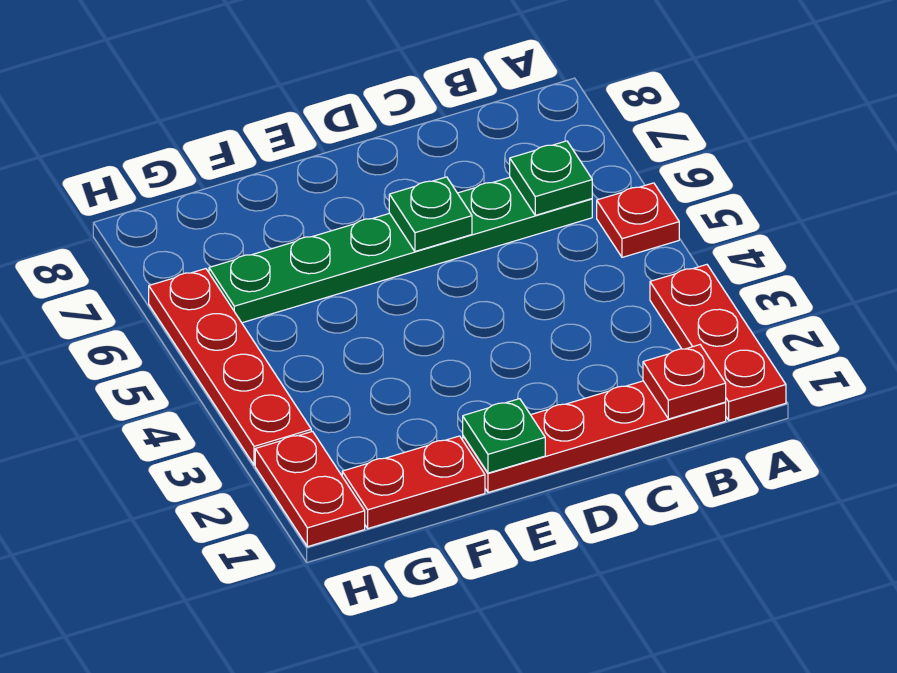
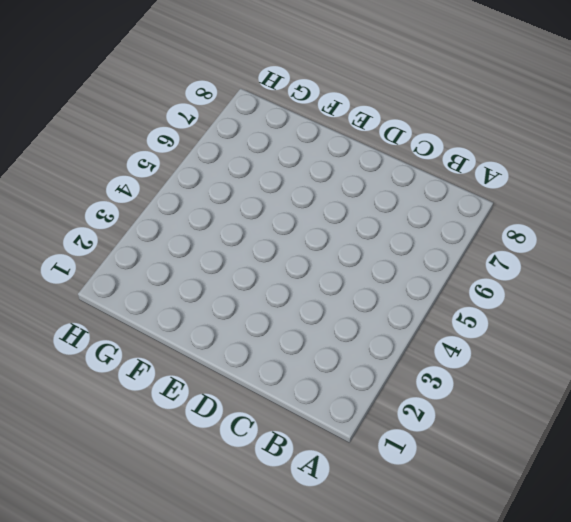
none -> red plate A1:A3 level 1
none -> red plate A5 level 1

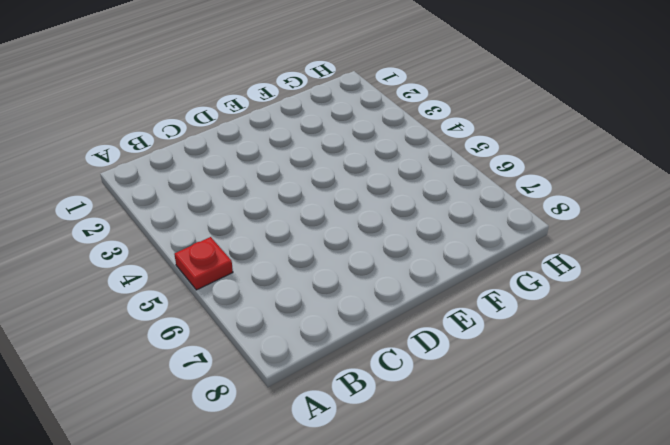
none -> red plate A1:A3 level 1
none -> red plate B1:E1 level 1

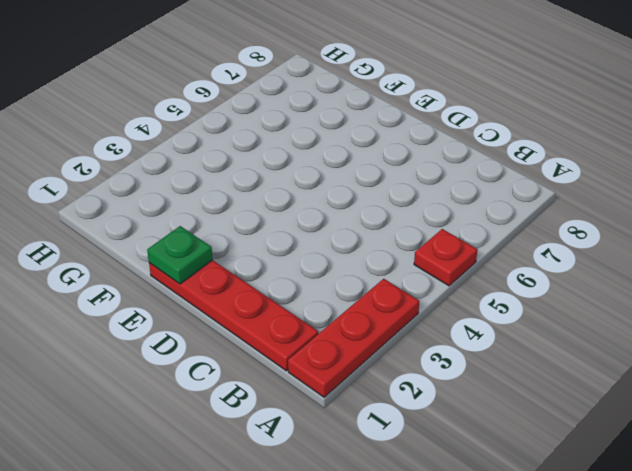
none -> green plate B6:G6 level 1
none -> red plate F1:G1 level 1

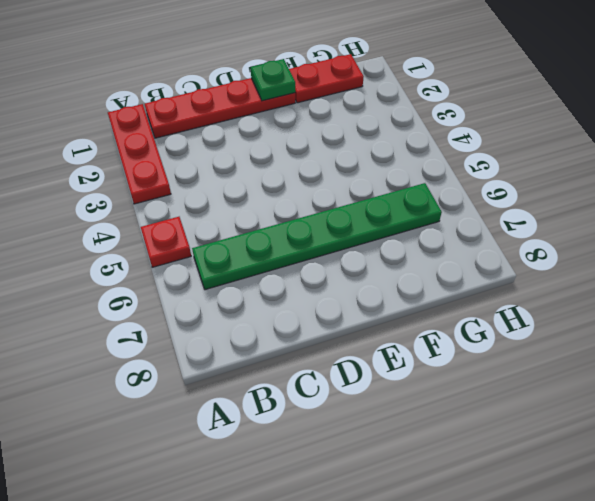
none -> red plate H1:H2 level 1
none -> red plate H3:H6 level 1

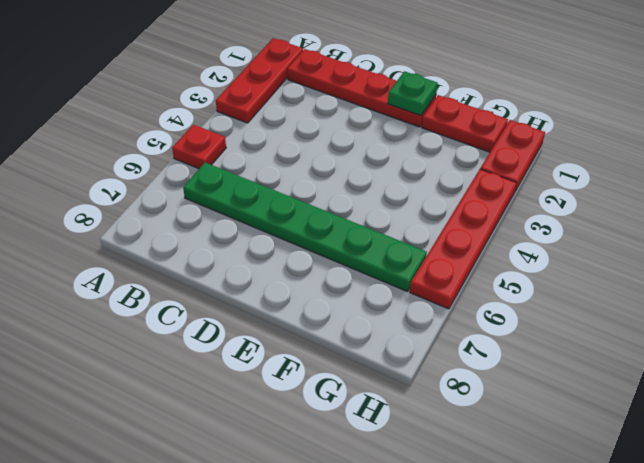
none -> red plate B1 level 2
none -> green plate B6 level 2

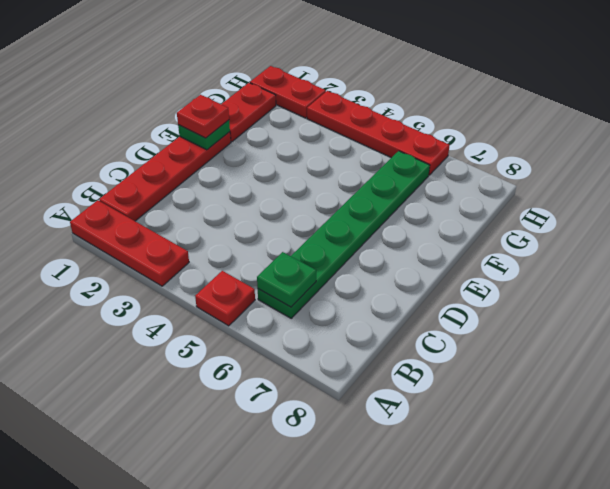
red plate E1 level 3 -> red plate B1 level 2
none -> green plate D6 level 2

